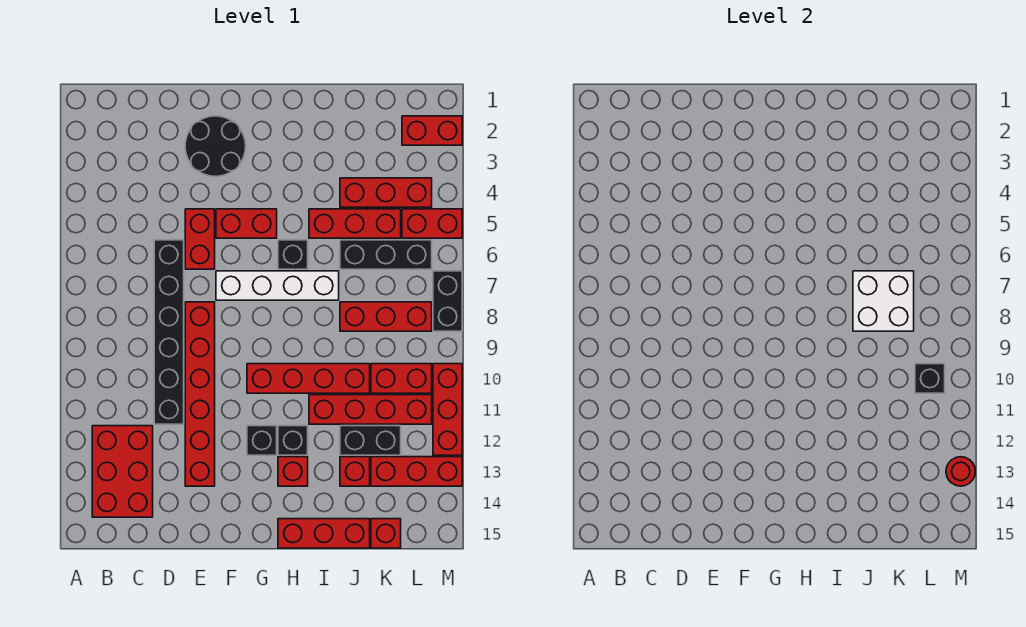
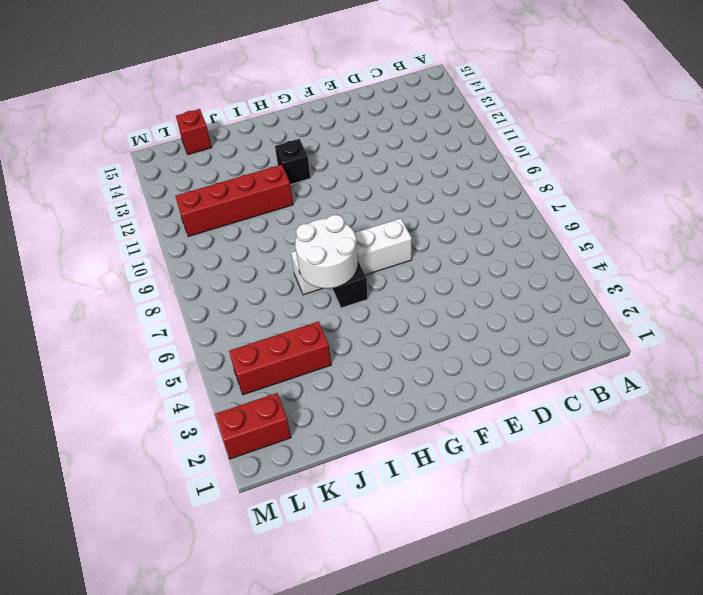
white round brick H6:I7 level 2 -> none
none -> red brick B12:C14 level 1
none -> black brick D6:D11 level 1
none -> black round brick E2:F3 level 1
none -> red brick E5:E6 level 1

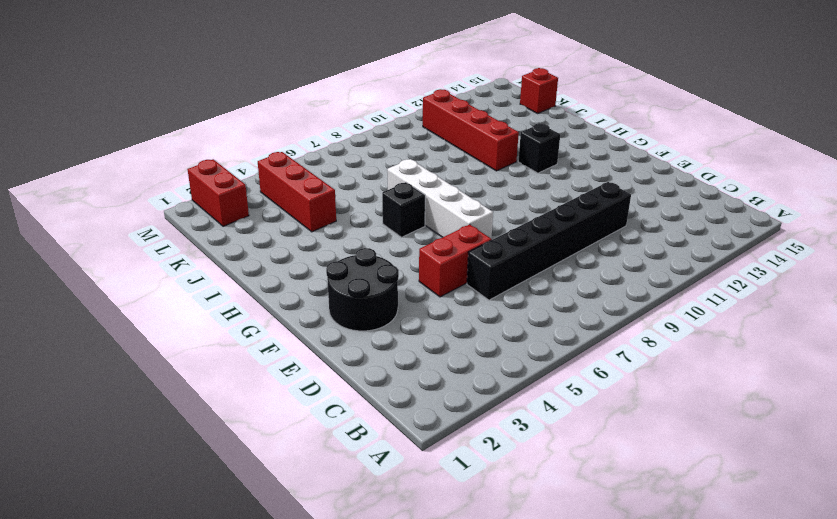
none -> red brick B12:C14 level 1
none -> red brick E8:E13 level 1
none -> red brick F5:G5 level 1
none -> red brick G10:J10 level 1

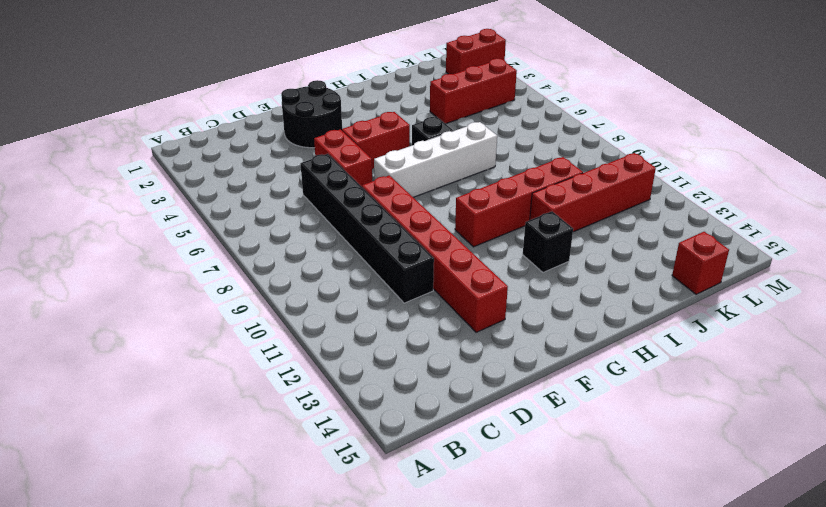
none -> red brick B12:C14 level 1
none -> black brick G12 level 1
none -> red brick H13 level 1
none -> red brick H15:J15 level 1

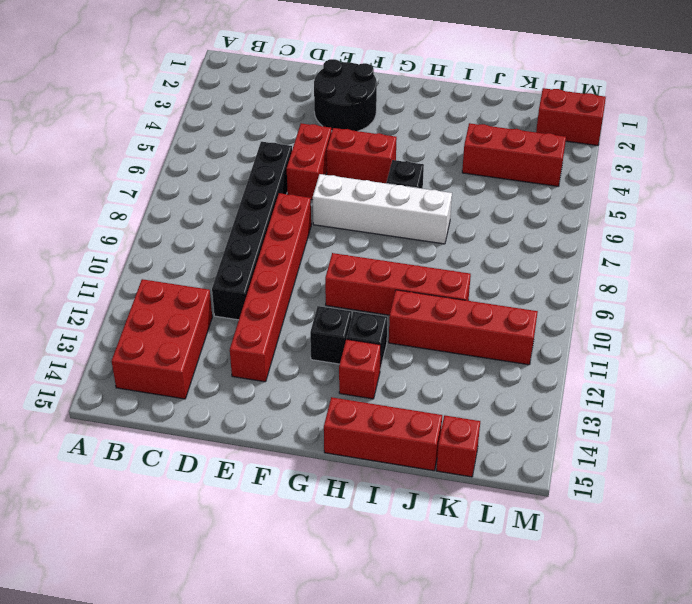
none -> red brick I5:K5 level 1
none -> black brick J6:L6 level 1
none -> red brick J8:L8 level 1
none -> black brick J12:K12 level 1

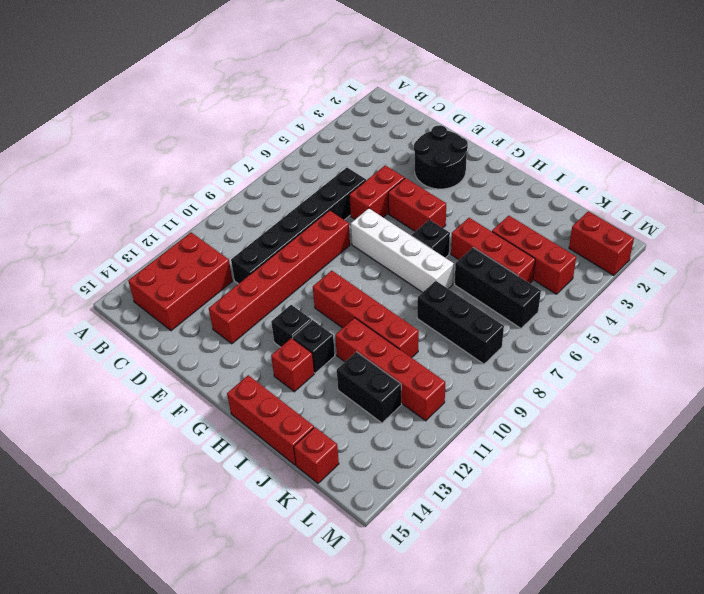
black brick J8:L8 level 1 -> red brick J8:L8 level 1
none -> red brick J13 level 1
none -> red brick K10:L10 level 1
none -> red brick K13:M13 level 1
none -> red brick L5:M5 level 1

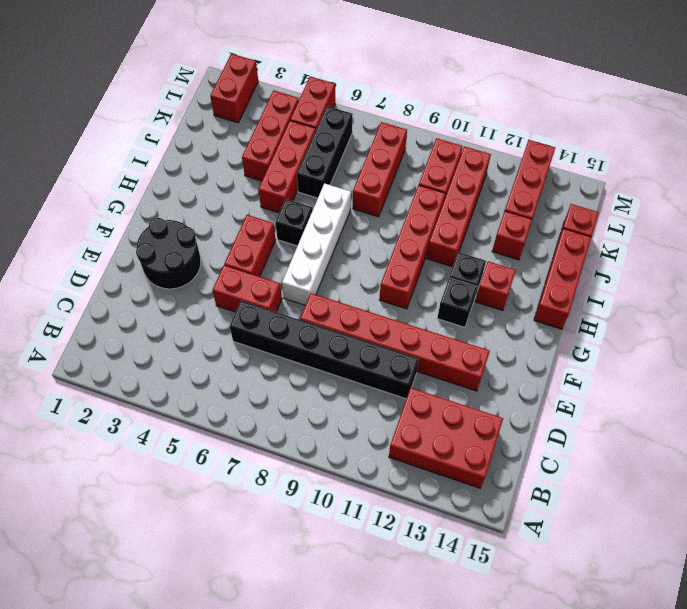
none -> black brick J12:K12 level 1
none -> black brick M7:M8 level 1
none -> red brick M10:M12 level 1
none -> white brick J7:K8 level 2

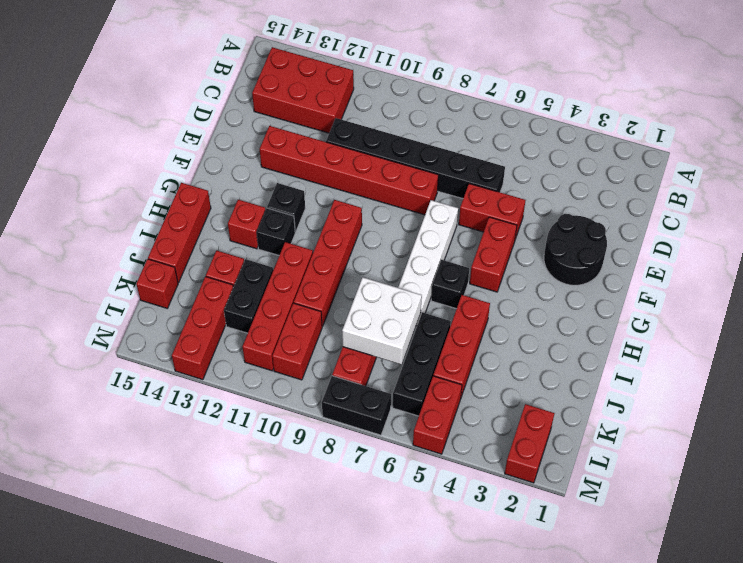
none -> red brick J4:L4 level 1
none -> red brick M10:M12 level 1
none -> black brick L10 level 2
none -> red round brick M13 level 2

